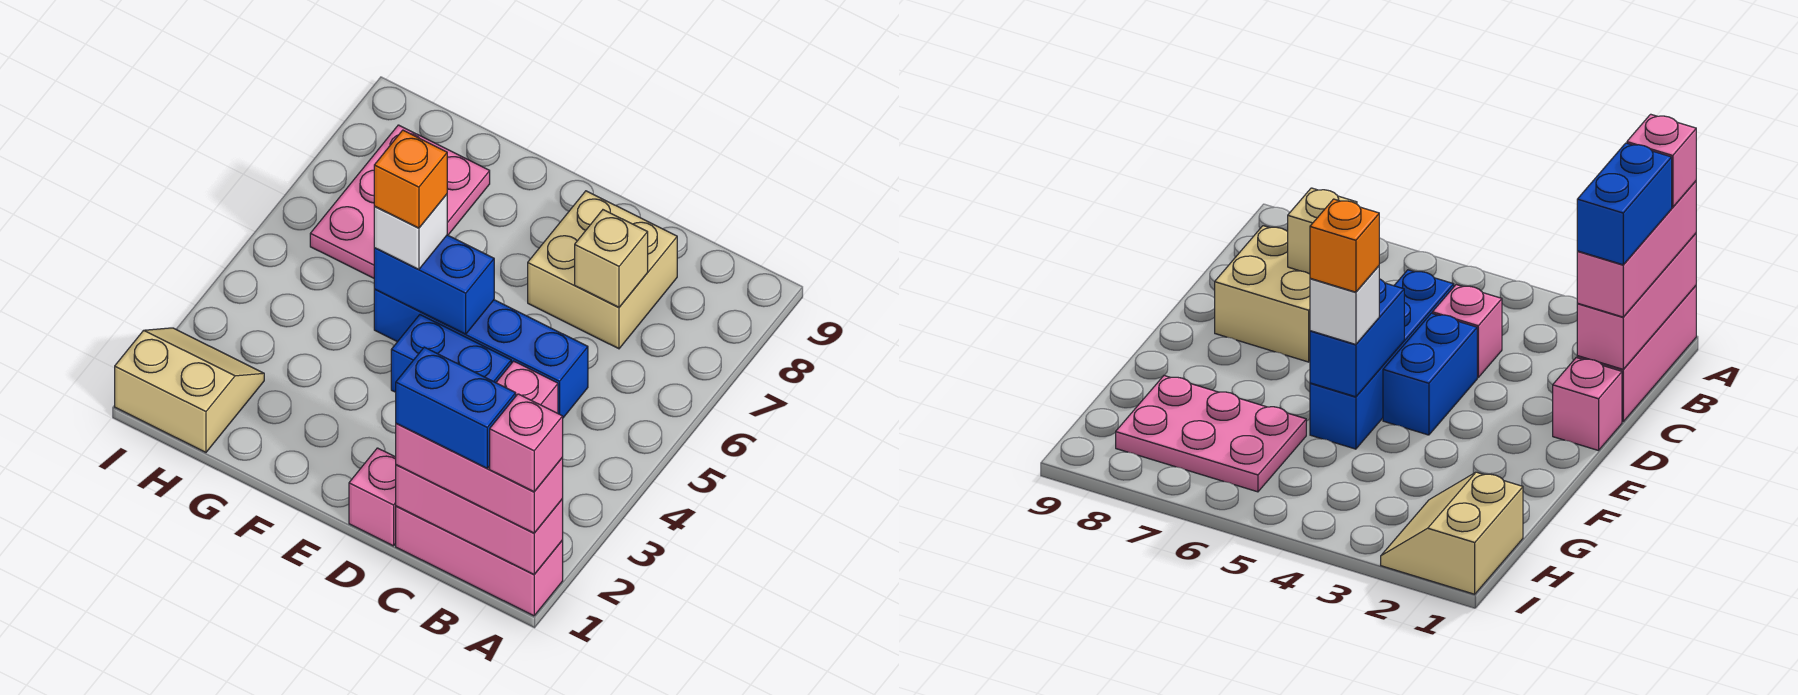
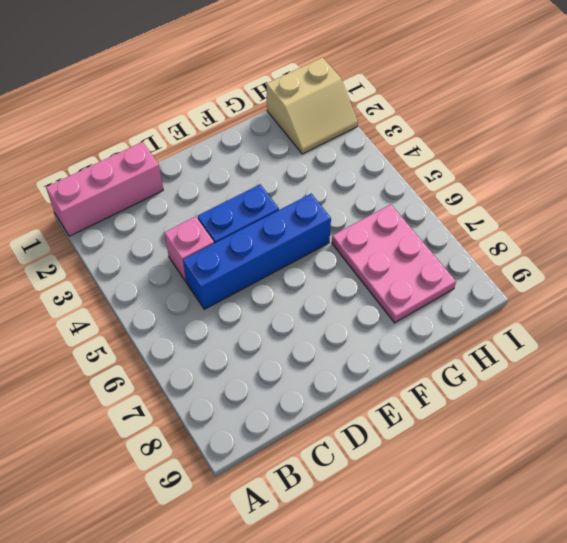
none -> tan brick C7:D8 level 1
none -> pink brick D1 level 1
none -> pink brick A1:C1 level 2

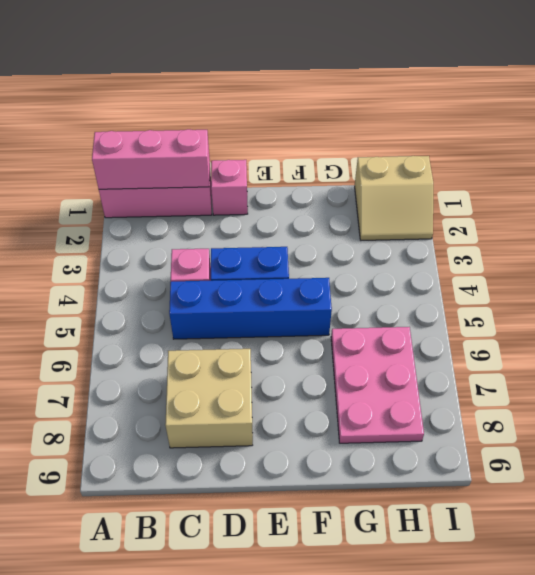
none -> tan brick C7 level 2
none -> blue brick E5:F5 level 2
none -> pink brick A1:C1 level 3

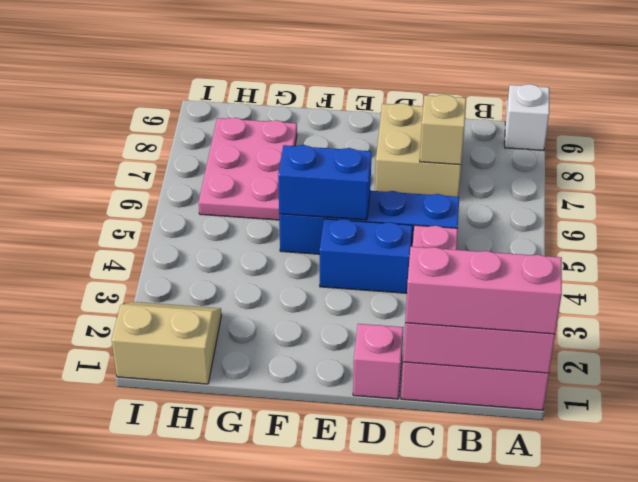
white brick A9 level 1 -> white brick F5 level 3
none -> pink brick A1 level 4
none -> blue brick B1:C1 level 4
none -> orange brick F5 level 4

